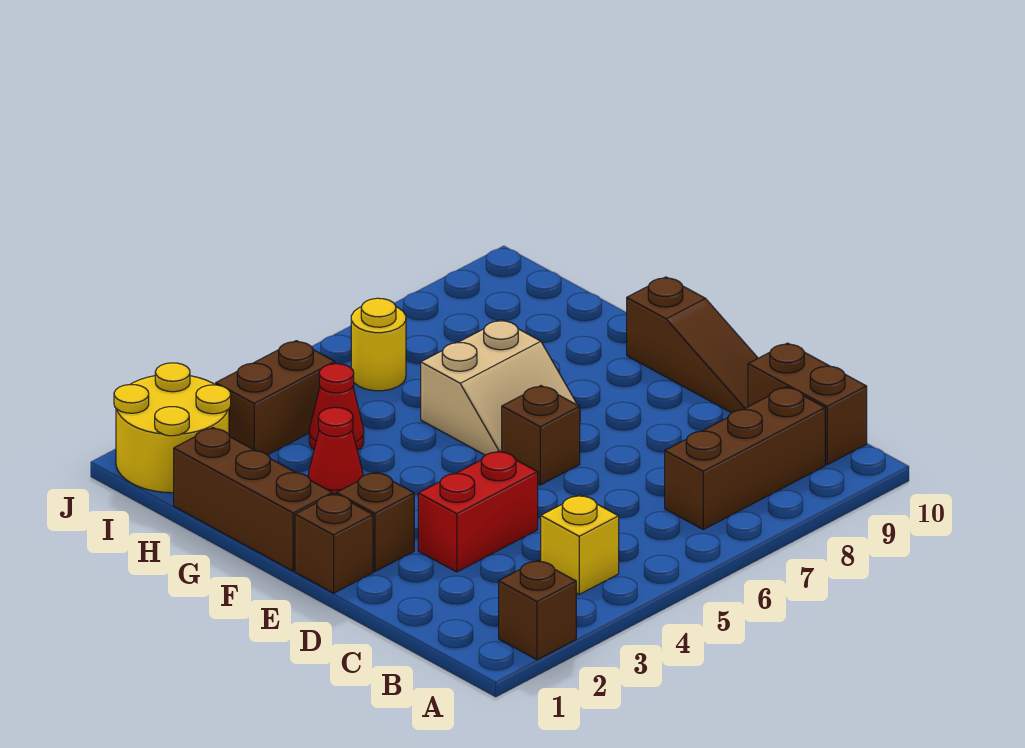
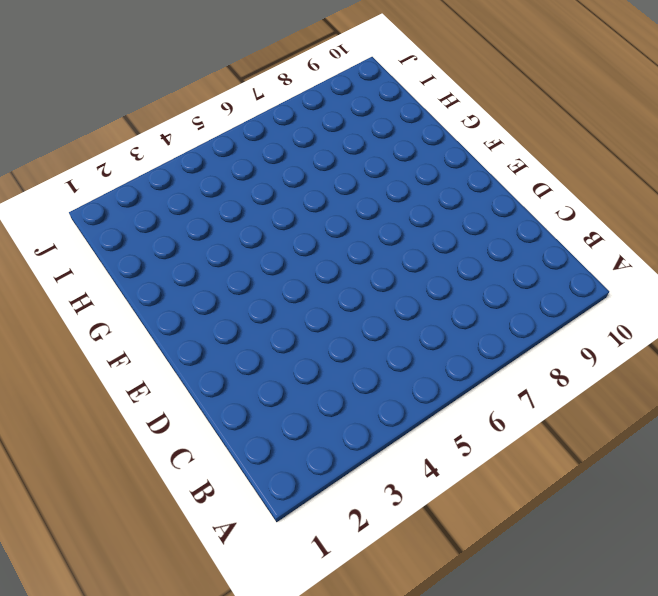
none -> brown brick A2 level 1
none -> yellow brick B4 level 1
none -> brown brick B7:B9 level 1

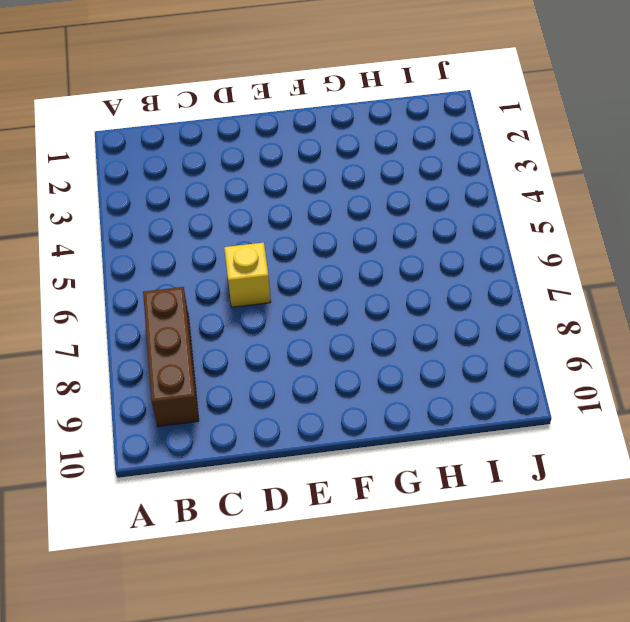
yellow brick D6 level 1 -> yellow brick B4 level 1
none -> brown brick A2 level 1
none -> brown brick B10:C10 level 1
none -> red brick D3:D4 level 1

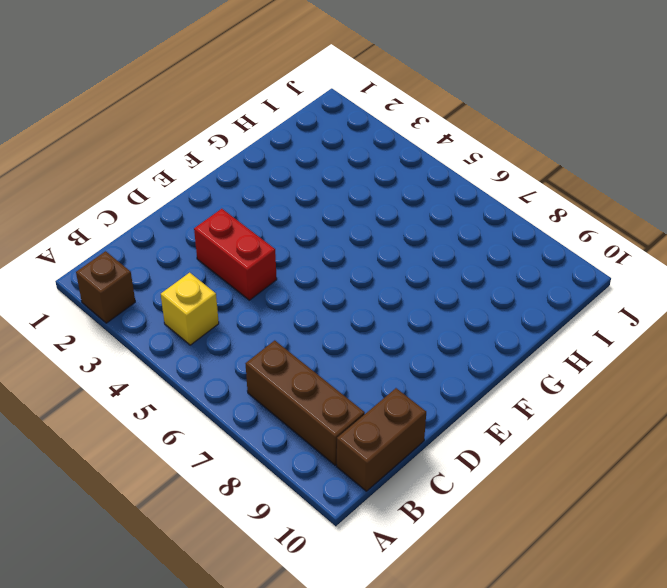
none -> brown slope D10:F10 level 1 top F
none -> brown brick E1 level 1
none -> brown brick E2 level 1

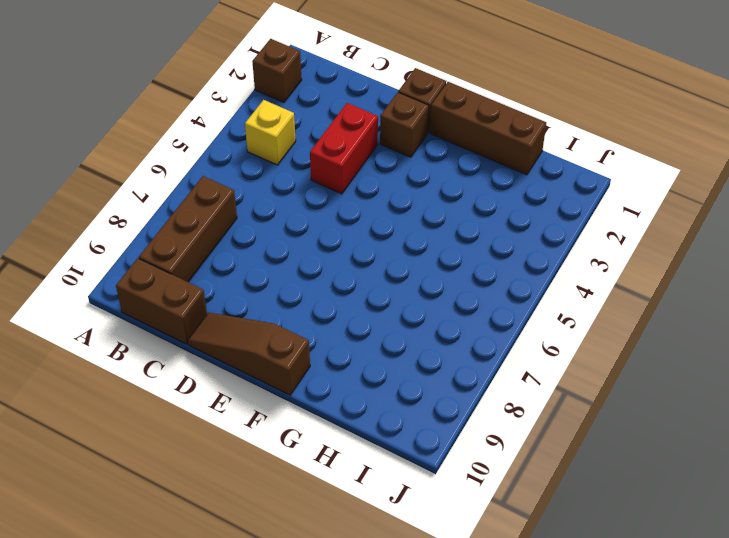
none -> brown brick E6 level 1
none -> tan slope F6:G7 level 1 top G
none -> red cone G3 level 1

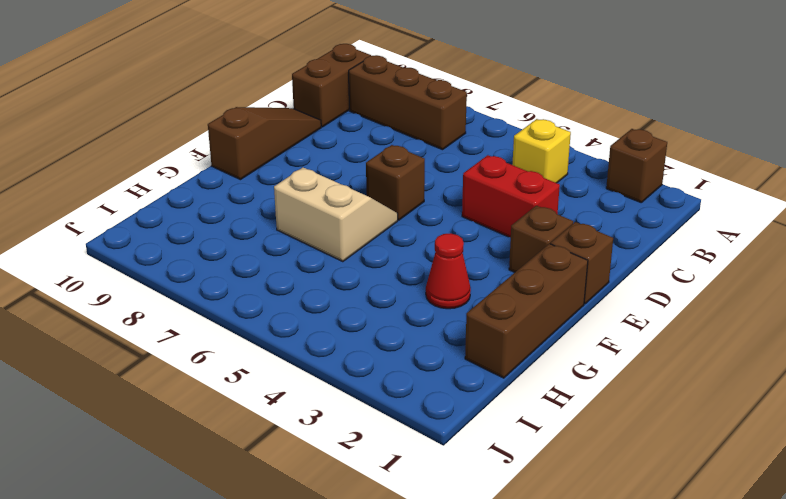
none -> red cone H4 level 1
none -> yellow round brick I1:J2 level 1
none -> brown brick I3:I4 level 1

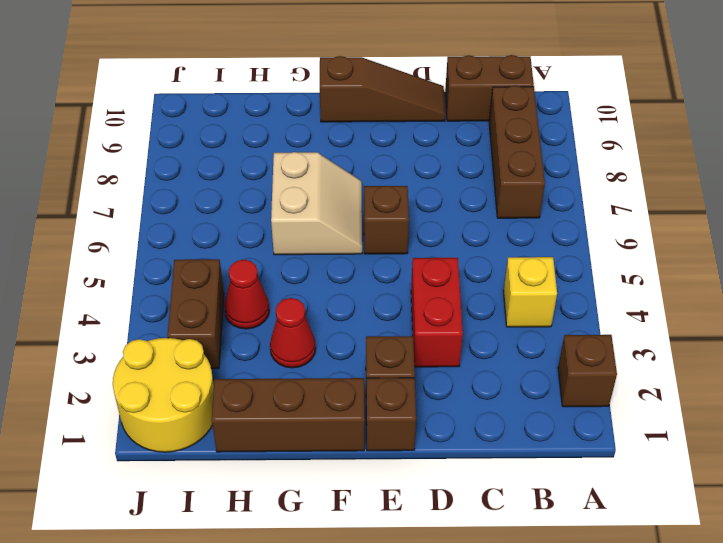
none -> yellow round brick I6 level 1

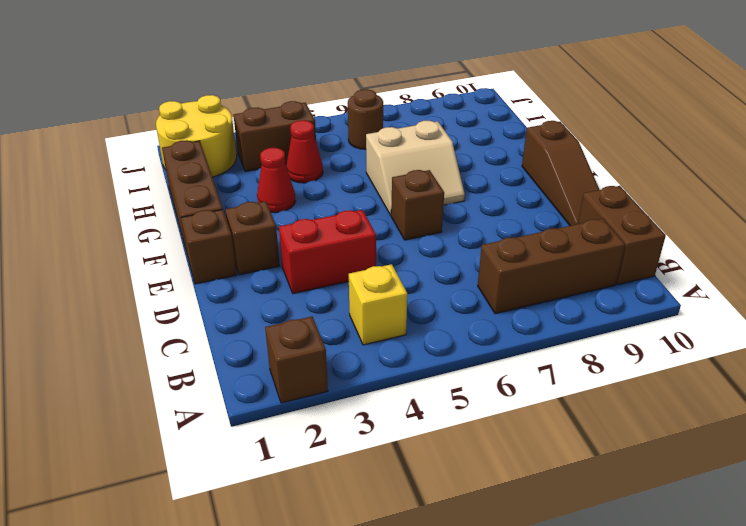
brown round brick I6 level 1 -> yellow round brick I6 level 1

